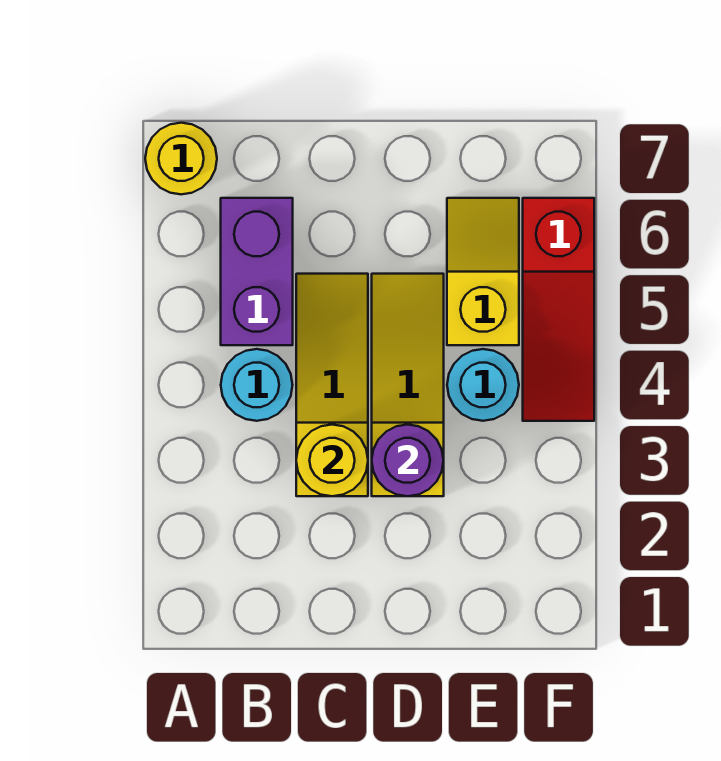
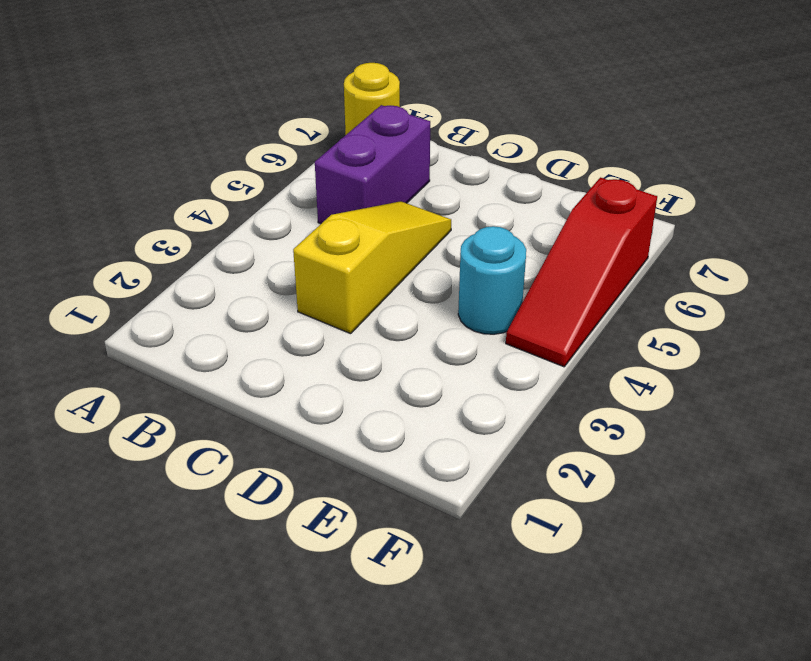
none -> cyan round brick B4 level 1
none -> yellow slope D3:D5 level 1 top 3

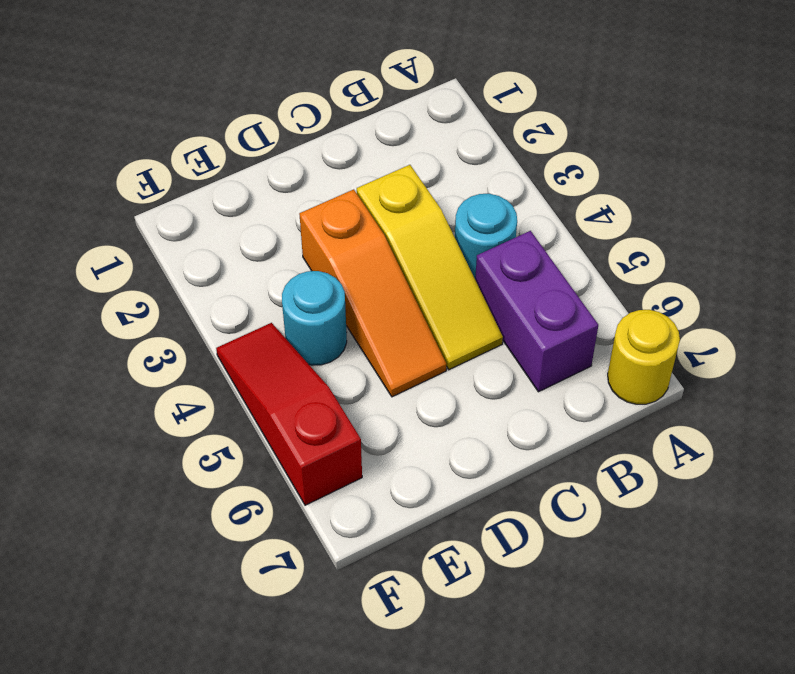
orange slope D3:D5 level 1 top 3 -> yellow slope D3:D5 level 1 top 3
none -> yellow slope E5:E6 level 1 top 5
none -> yellow round brick C3 level 2

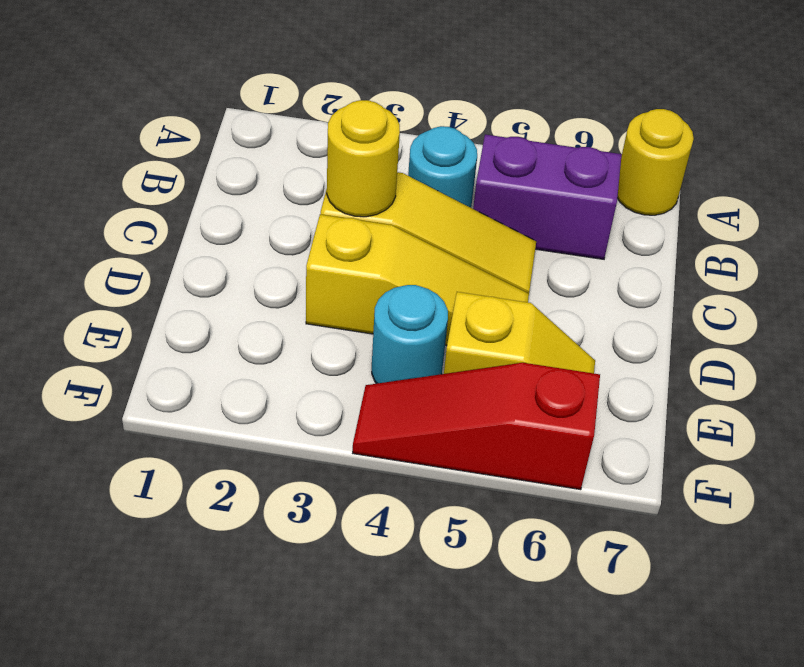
none -> purple round brick D3 level 2

